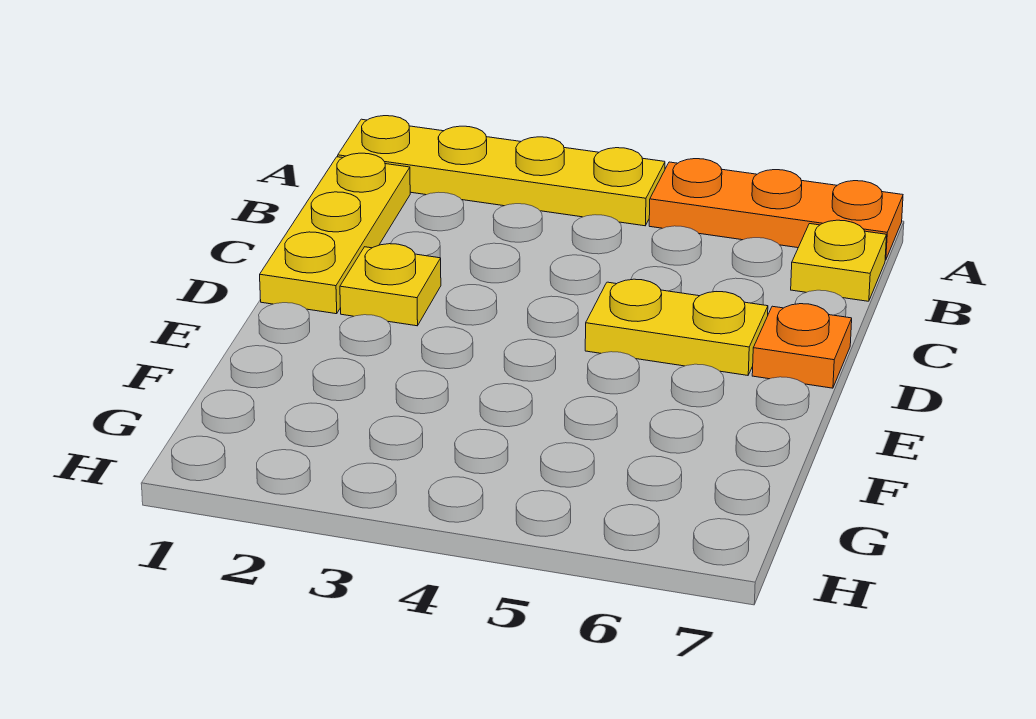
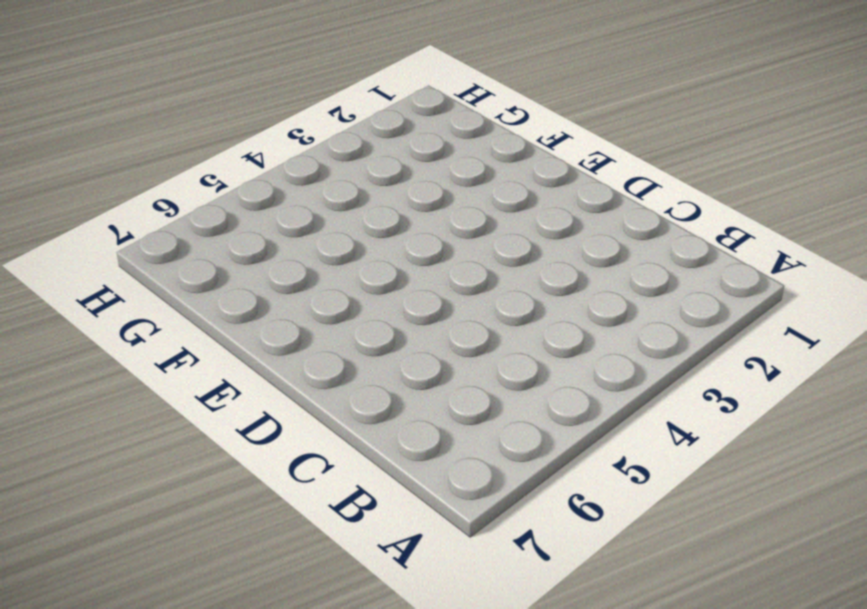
none -> yellow plate A1:A4 level 1
none -> orange plate A5:A7 level 1

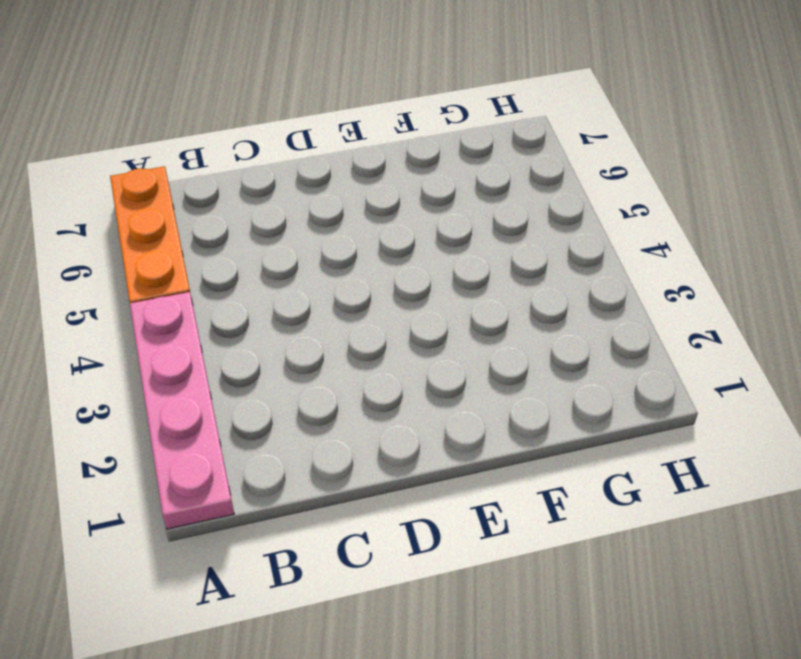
pink plate A1:A4 level 1 -> yellow plate A1:A4 level 1
none -> yellow plate B1:D1 level 1
none -> yellow plate B7 level 1

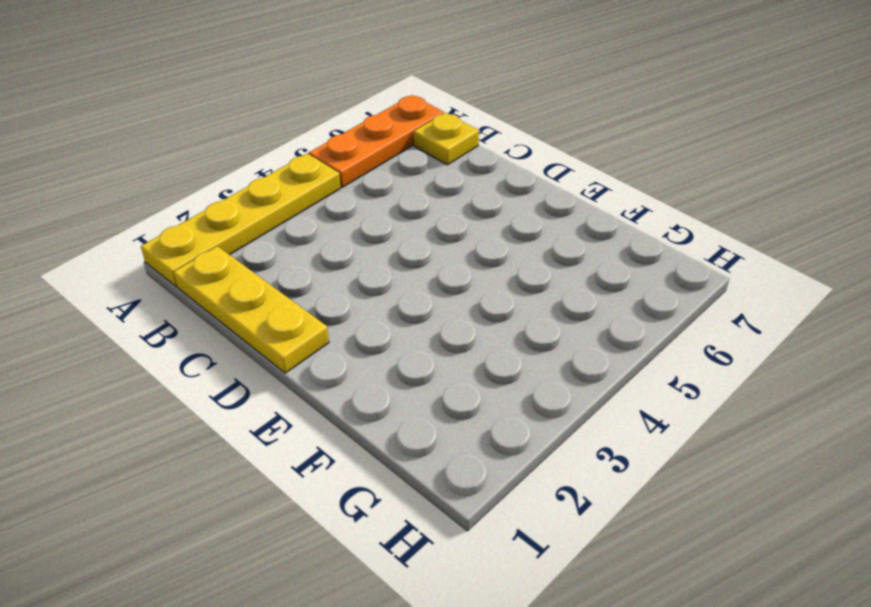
none -> yellow plate D2 level 1
none -> yellow plate D5:D6 level 1

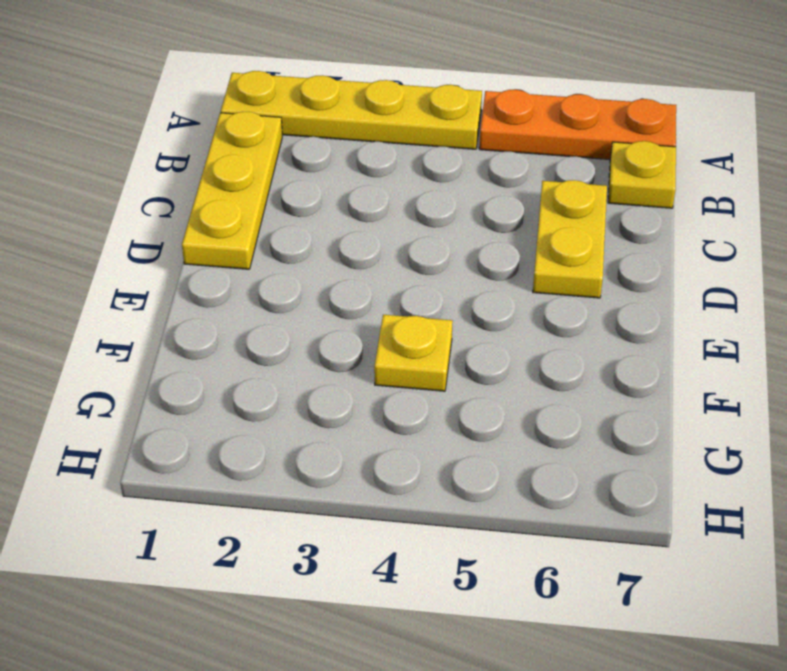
yellow plate C6:D6 level 1 -> yellow plate D5:D6 level 1
yellow plate F4 level 1 -> yellow plate D2 level 1
none -> orange plate D7 level 1

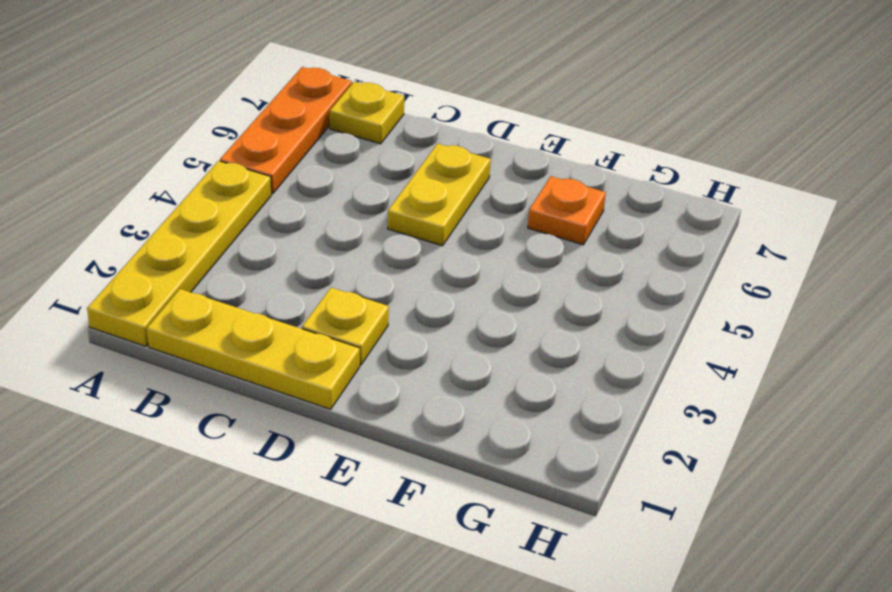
orange plate F6 level 1 -> orange plate D7 level 1

